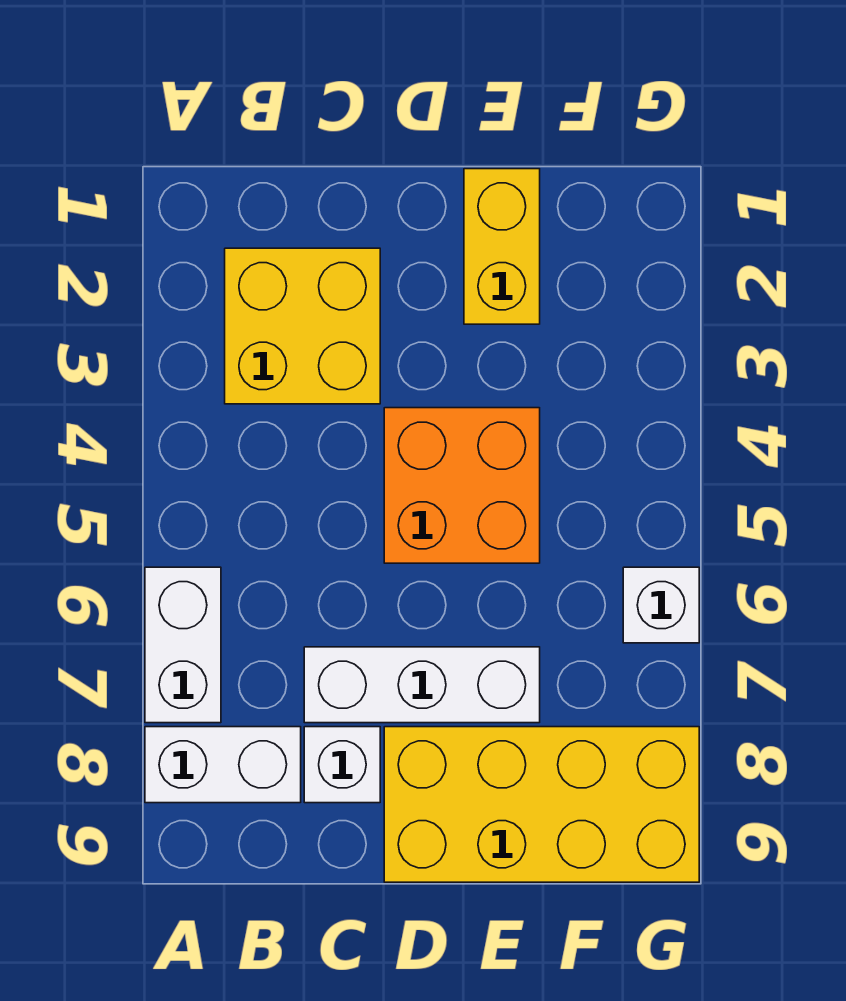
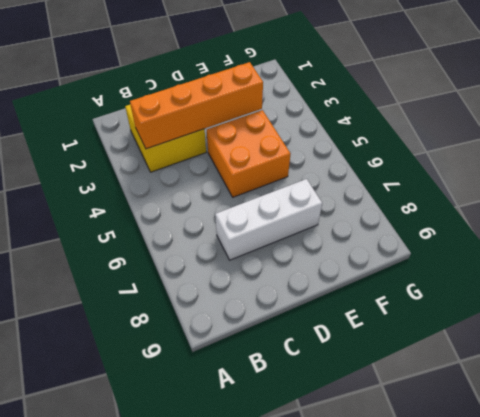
orange brick B3:E3 level 2 -> none
none -> white brick A6:A7 level 1
none -> white brick A8:B8 level 1

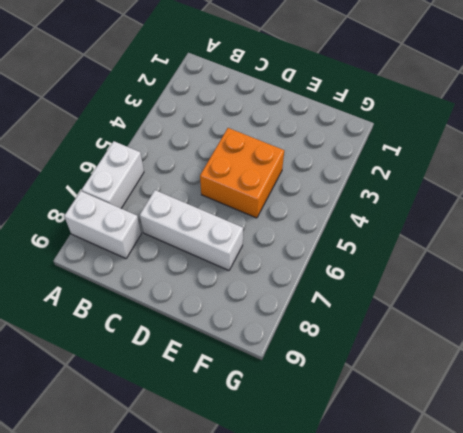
none -> yellow brick B2:C3 level 1
none -> white brick C8 level 1

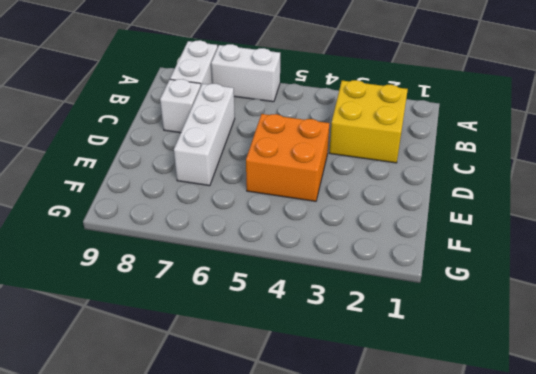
none -> yellow brick D8:G9 level 1
none -> yellow brick E1:E2 level 1

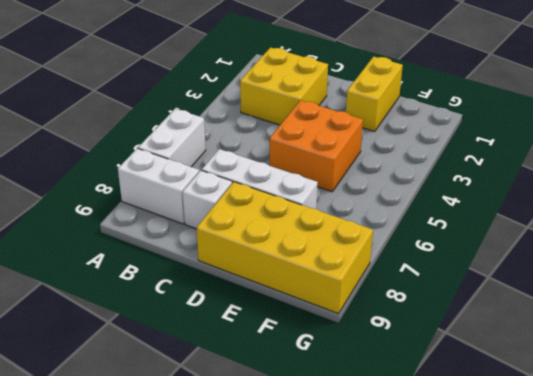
none -> white brick G6 level 1

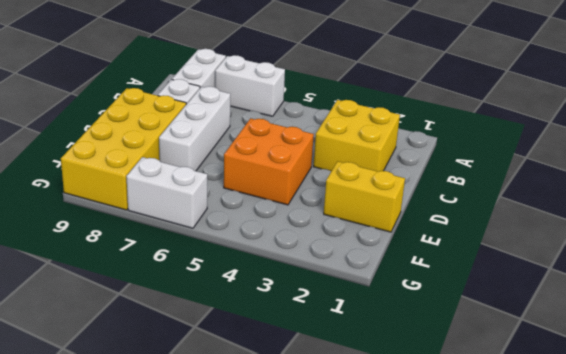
white brick G6:G7 level 1 -> white brick G6 level 1

